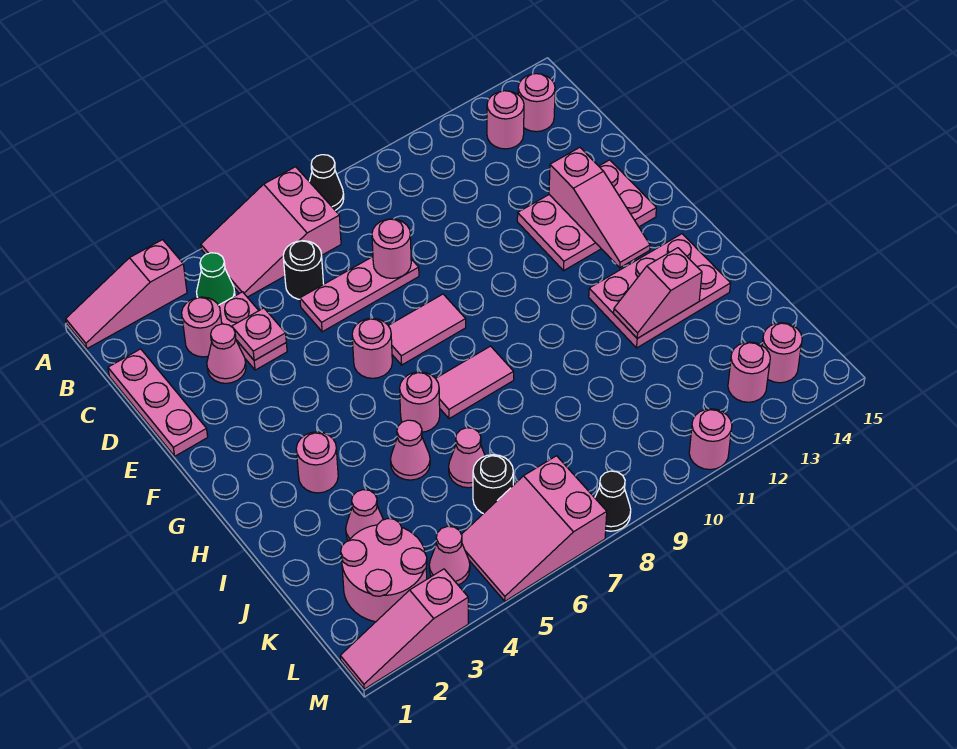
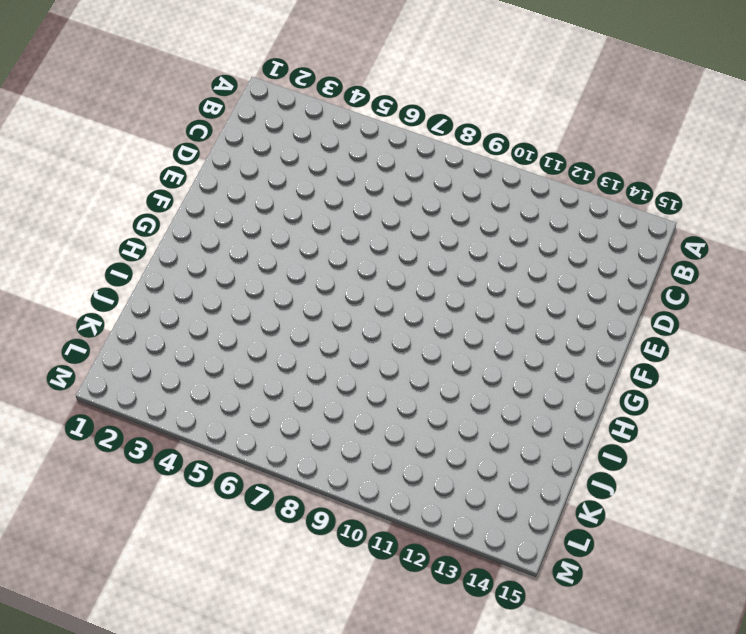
none -> pink slope A1:A3 level 1 top 3
none -> pink slope A5:B7 level 1 top 7
none -> black cone A8 level 1
none -> green cone B4 level 1

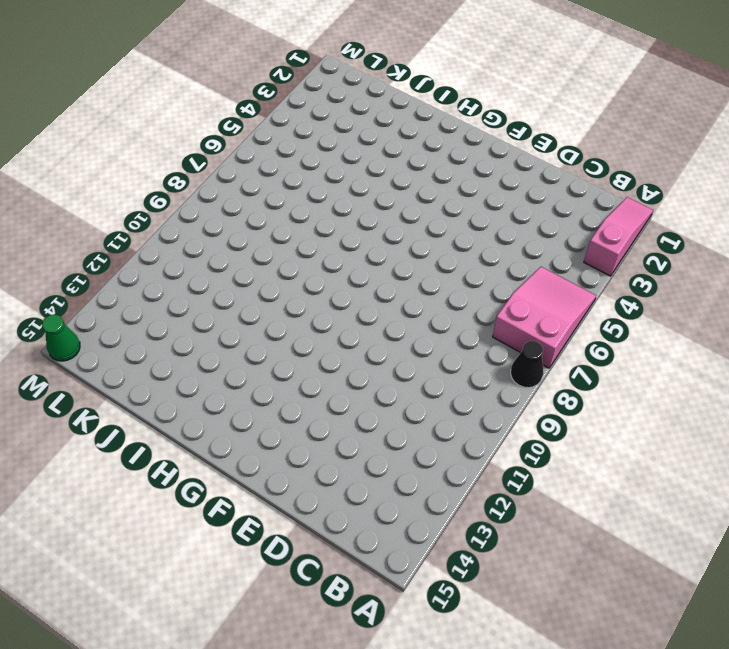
green cone M15 level 1 -> green cone B4 level 1
none -> pink round brick B13 level 1
none -> pink round brick B14 level 1
none -> pink plate C1:E1 level 1
none -> pink round brick C3 level 1

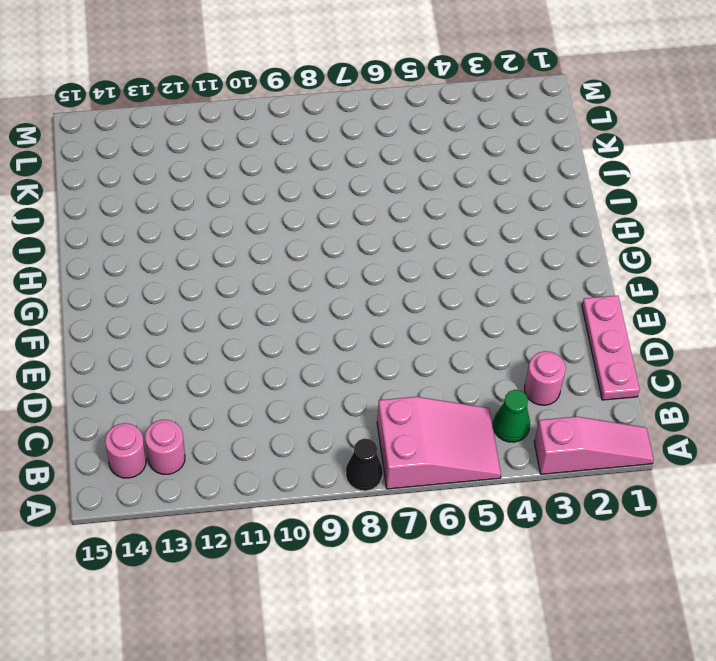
none -> pink plate C4:D4 level 1
none -> black round brick C6 level 1
none -> pink cone D3 level 1
none -> pink plate D6:D8 level 1

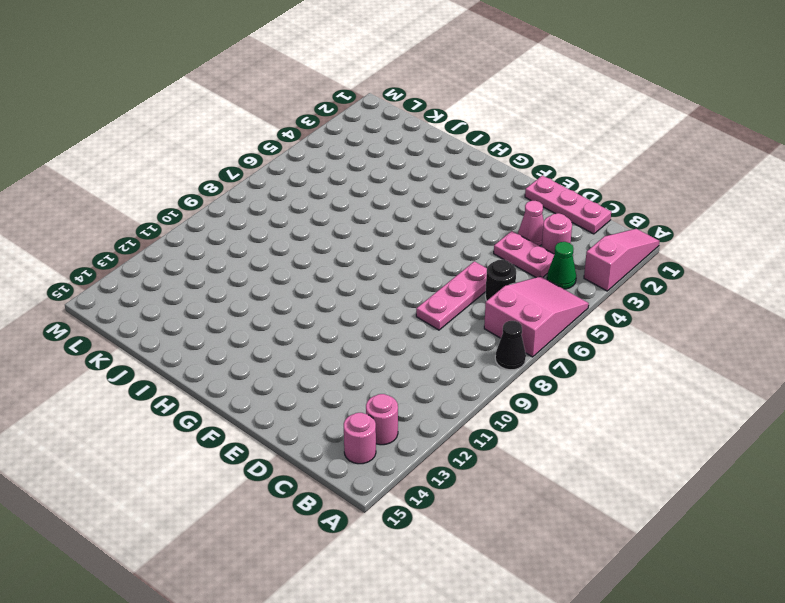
none -> pink plate E12:F14 level 1
none -> pink round brick F6 level 1
none -> pink tile F7:F8 level 1
none -> pink round brick H3 level 1

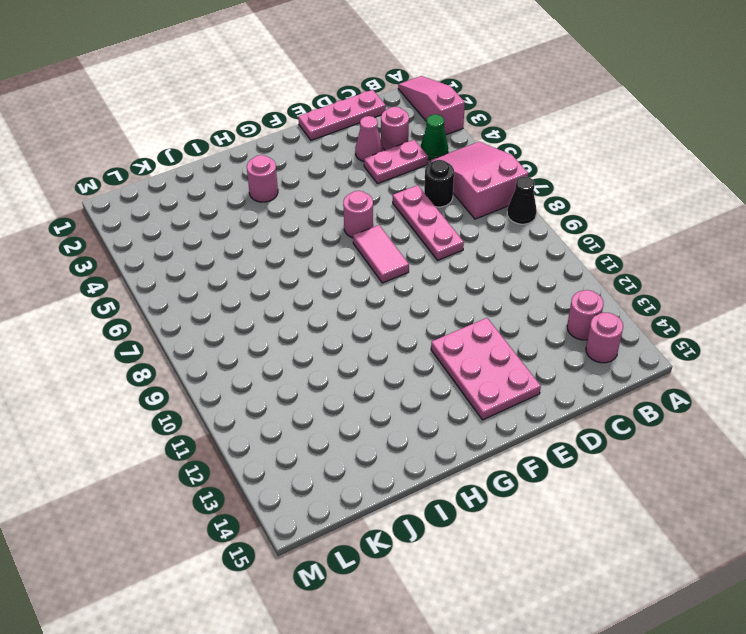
none -> pink round brick H6 level 1
none -> pink tile H7:H8 level 1
none -> pink plate H12:I14 level 1
none -> pink cone I5 level 1

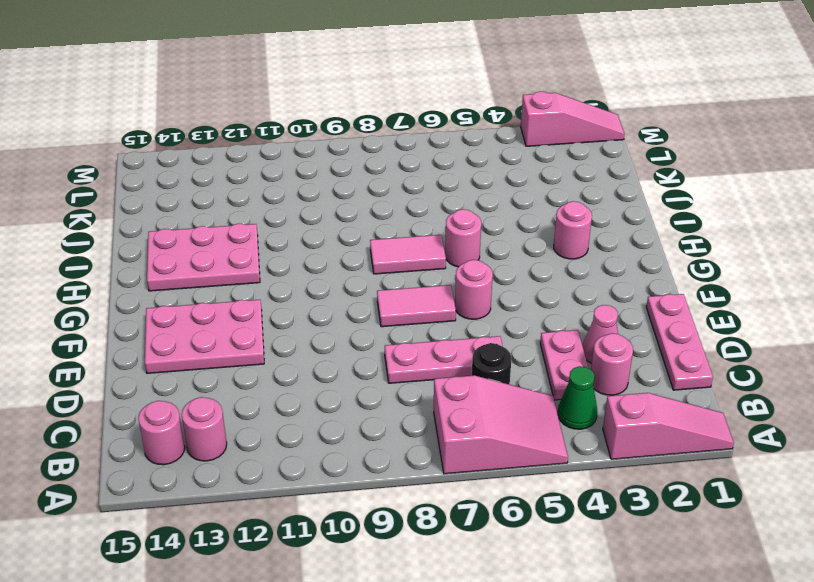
none -> black cone A8 level 1
none -> pink cone I5 level 1
none -> pink cone J3 level 1
none -> pink cone J6 level 1

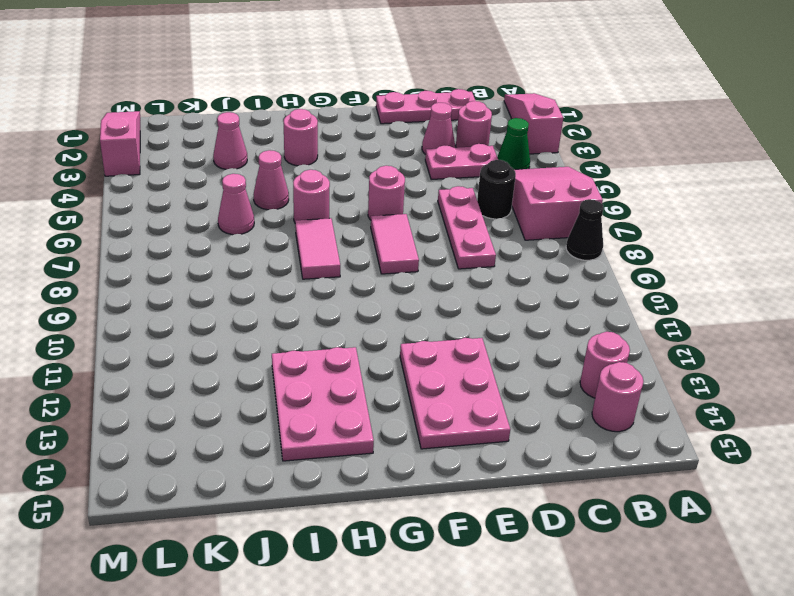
none -> pink round brick K2:L3 level 1
none -> black round brick K6 level 1
none -> pink cone L4 level 1
none -> pink slope L5:M7 level 1 top 7

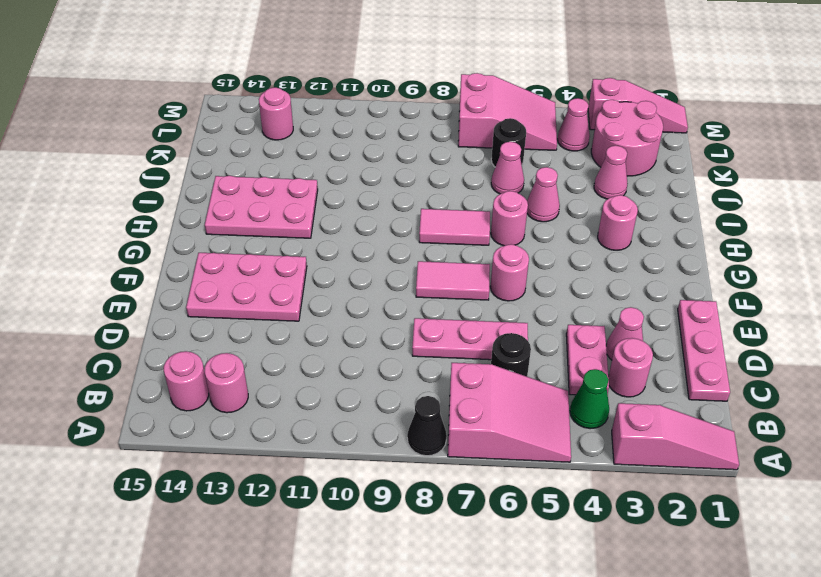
none -> pink round brick L14 level 1
none -> black cone M8 level 1
none -> pink round brick M11 level 1
none -> pink plate D4 level 2

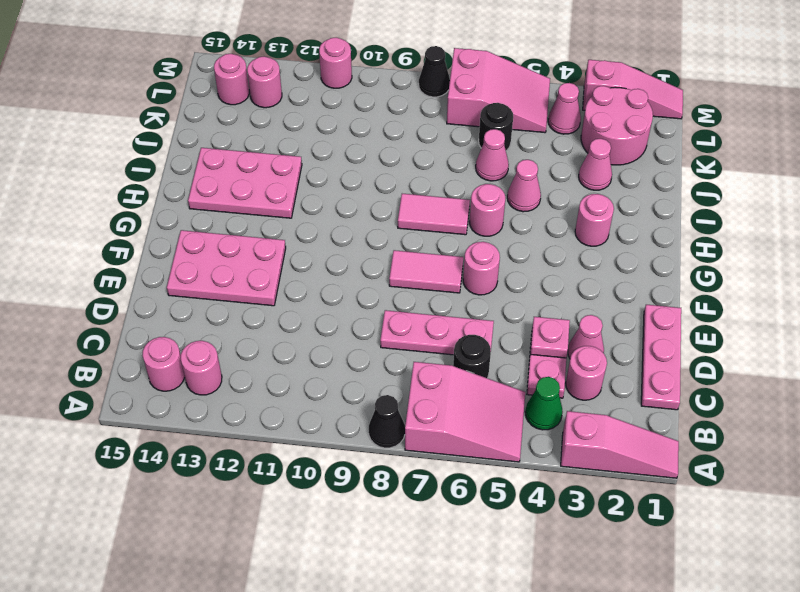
none -> pink round brick D8 level 2
none -> pink slope E13:G13 level 2 top E
none -> pink slope I12:I13 level 2 top 13

